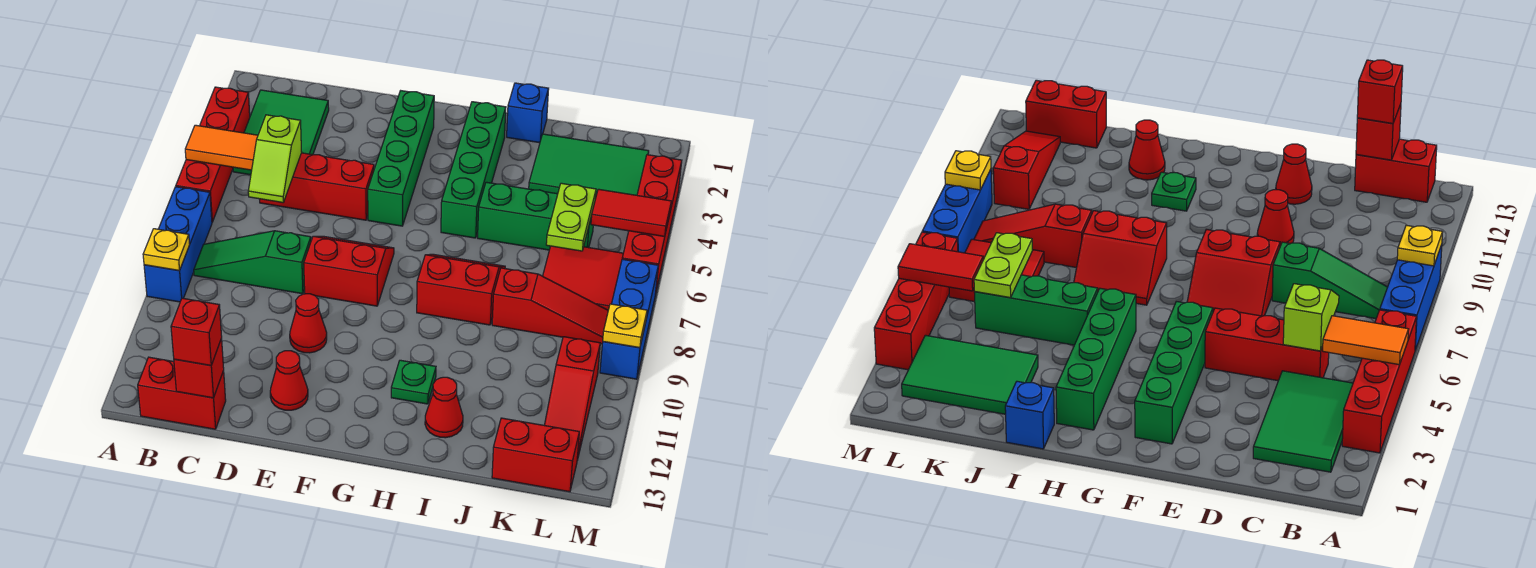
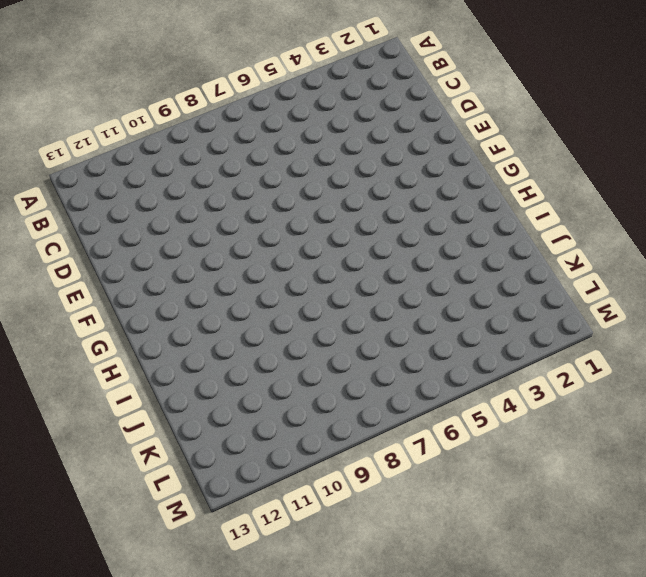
none -> red brick A3:A6 level 1
none -> blue brick A7:A9 level 1
none -> green tile B2:C4 level 1
none -> green slope B8:D8 level 1 top D

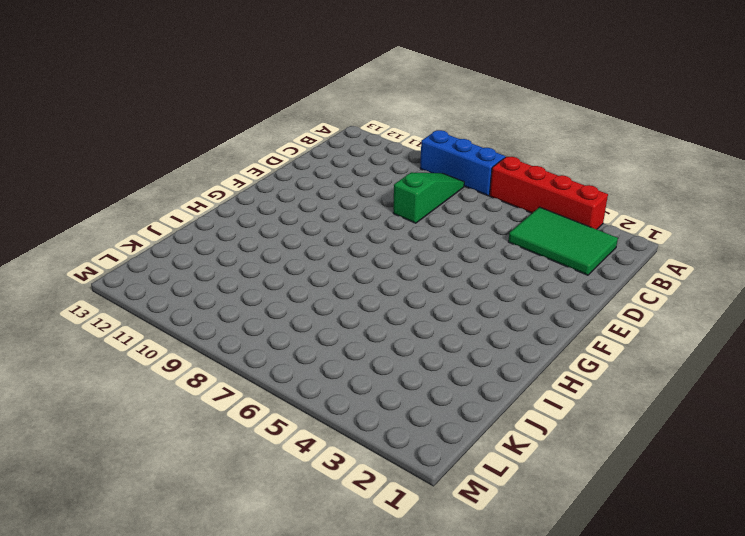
none -> red brick B13:C13 level 1
none -> red brick C5:E5 level 1
none -> red slope E7:F8 level 1 top 8
none -> red cone E10 level 1

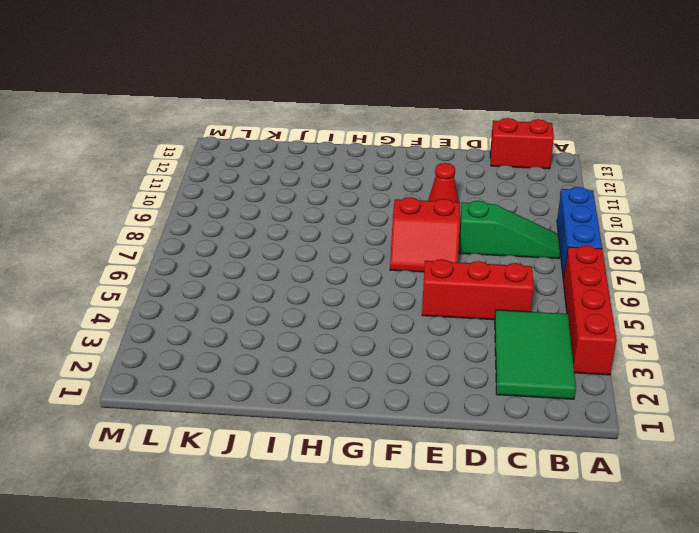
none -> red cone E12 level 1
none -> green brick F2:F5 level 1
none -> green brick H2:H5 level 1
none -> red slope H7:I8 level 1 top 8

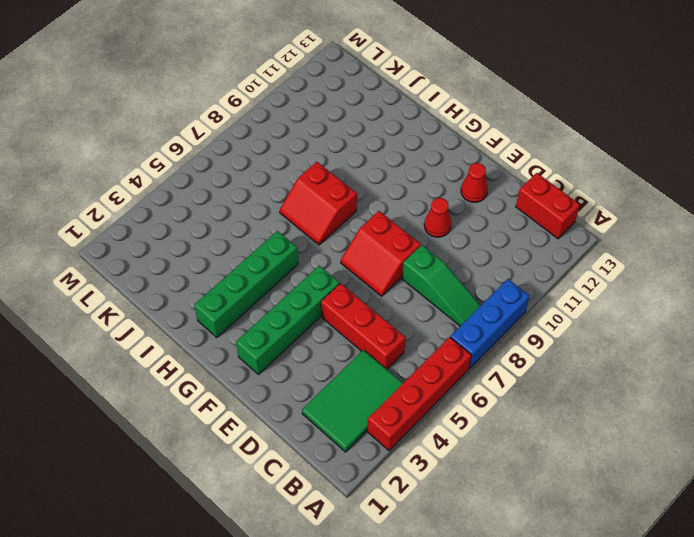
none -> green plate H11 level 1
none -> blue brick I1 level 1
none -> green brick I5:K5 level 1
none -> red cone I12 level 1

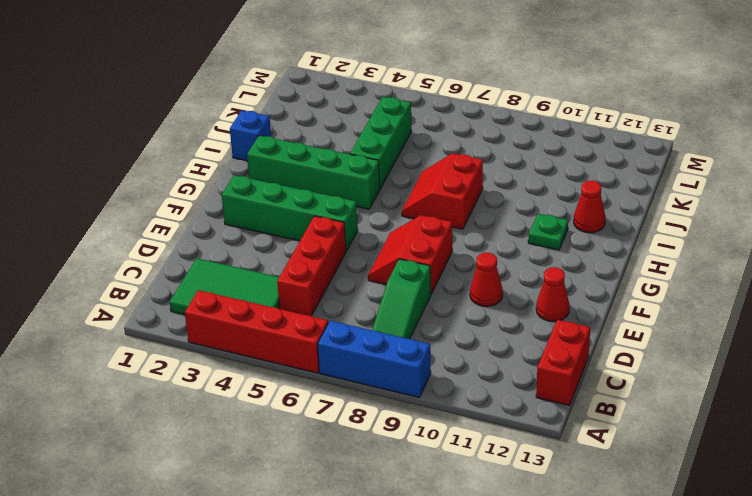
none -> green tile J2:L3 level 1
none -> red slope J8:L8 level 1 top J
none -> red tile K6:L7 level 1
none -> red brick K13:L13 level 1

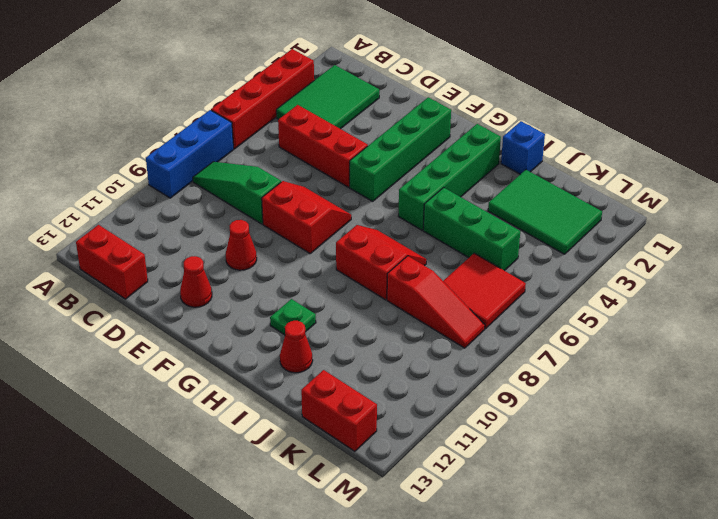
none -> red slope L10:L12 level 1 top 10
none -> red brick M3:M6 level 1
none -> blue brick M7:M9 level 1
none -> orange tile A5:B5 level 2

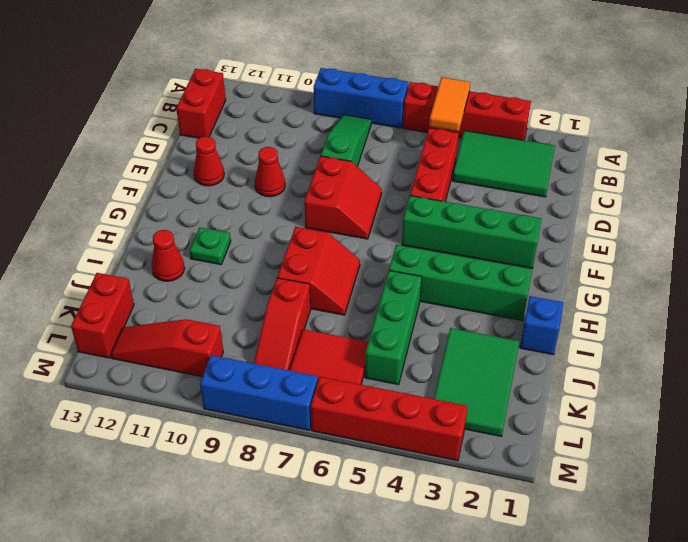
none -> yellow plate A9 level 2
none -> lime slope C5:C6 level 2 top 5
none -> red brick C13 level 2
none -> lime plate K5:K6 level 2

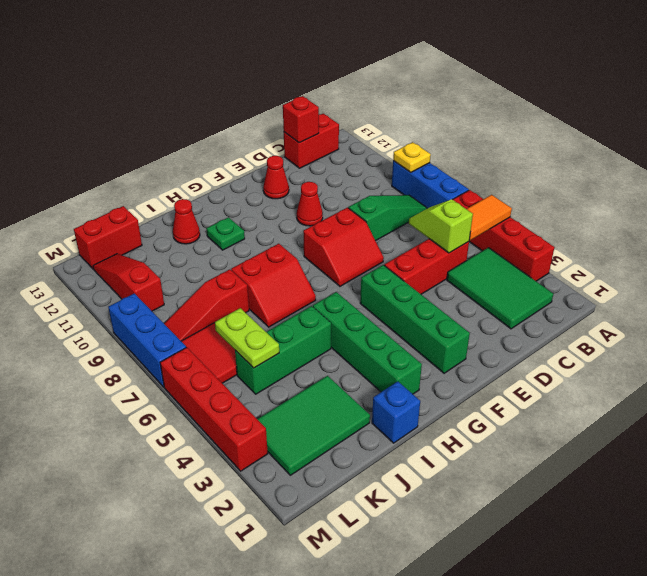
none -> red tile L5:M5 level 2
none -> yellow plate M9 level 2
none -> red brick C13 level 3

